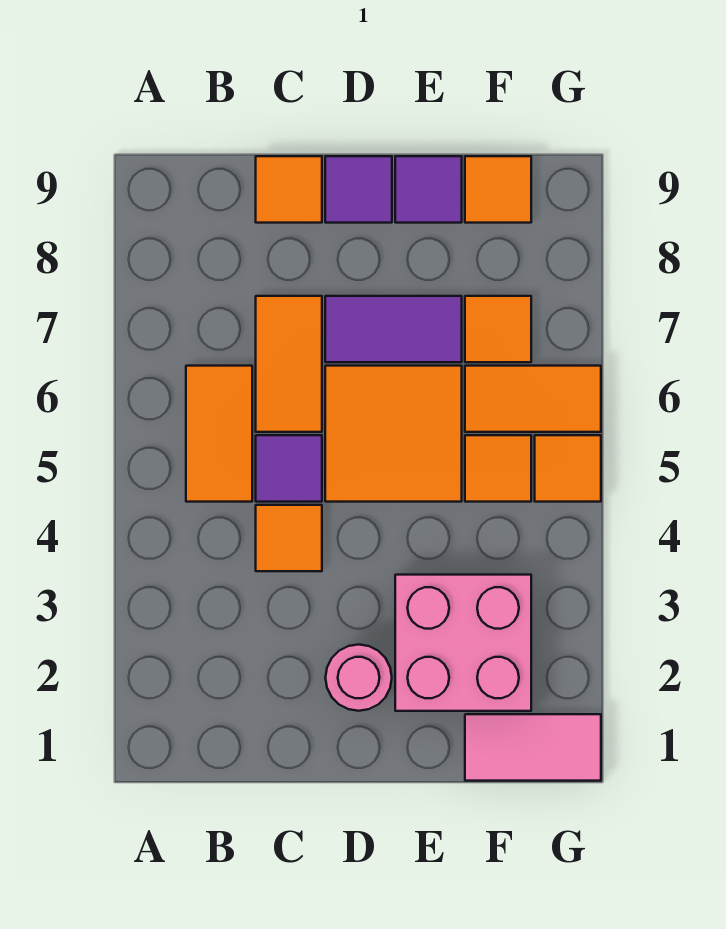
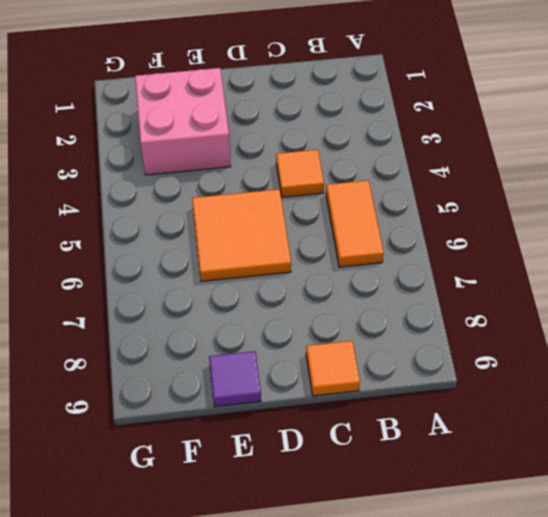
none -> purple tile C5 level 1
none -> orange tile C6:C7 level 1
none -> pink round brick D2 level 1

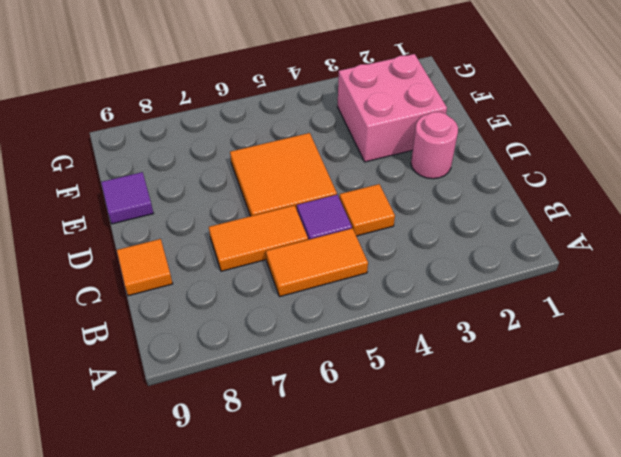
none -> purple tile D7:E7 level 1
none -> purple tile D9 level 1
none -> pink tile F1:G1 level 1

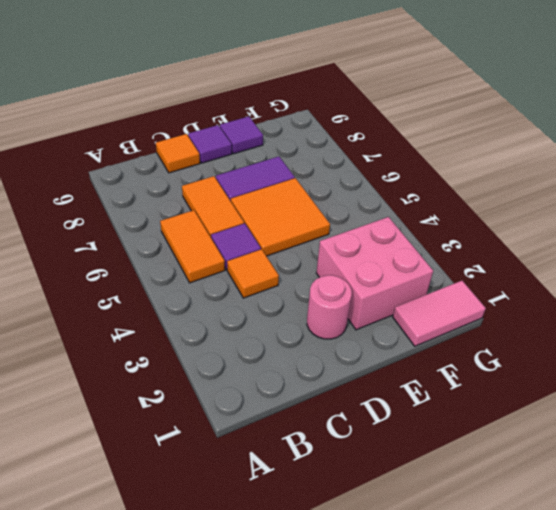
none -> orange tile F5 level 1
none -> orange tile F6:G6 level 1
none -> orange tile F7 level 1

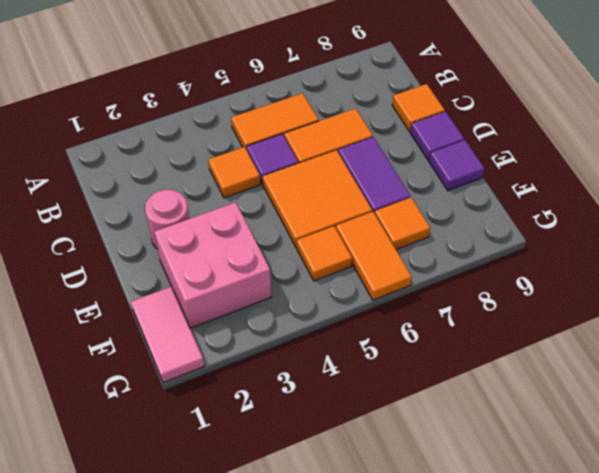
none -> orange tile F9 level 1
none -> orange tile G5 level 1

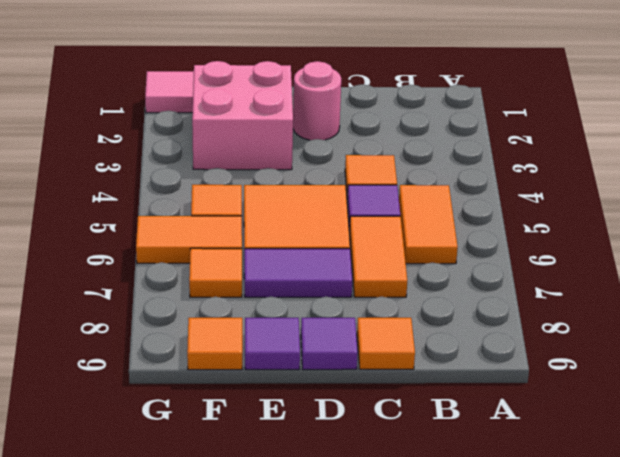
none -> orange tile G5 level 1

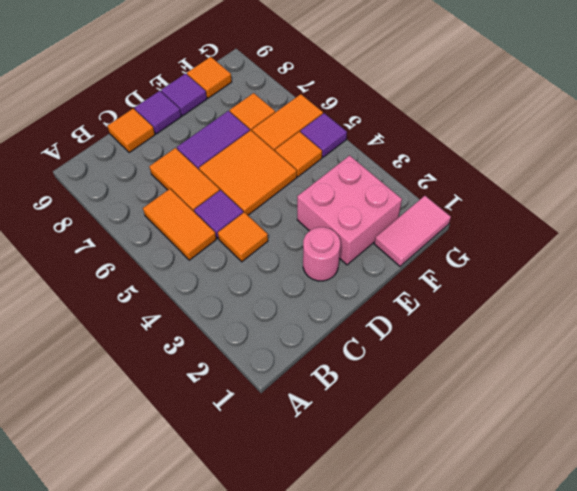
purple tile G5 level 1 -> orange tile G5 level 1

